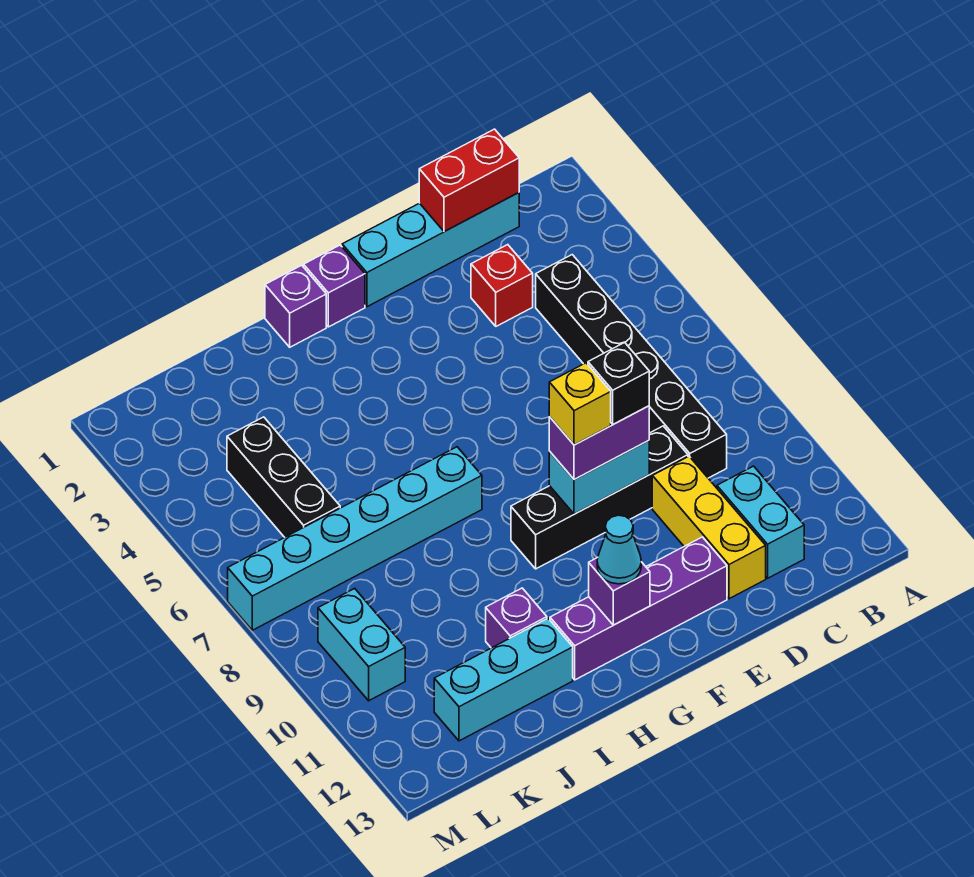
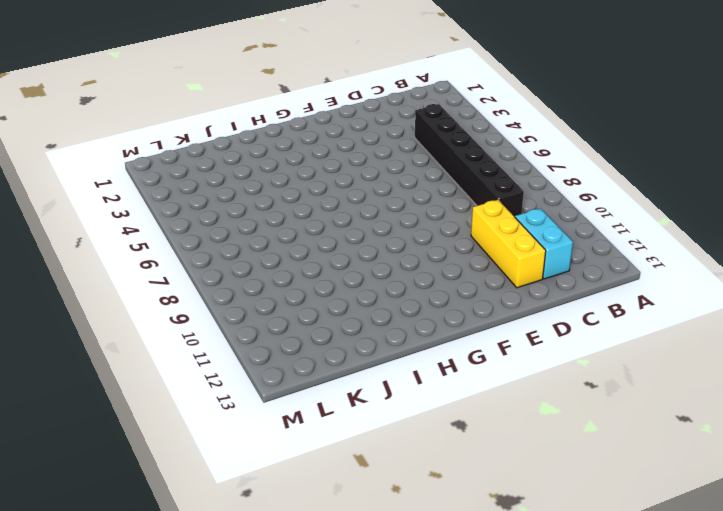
none -> cyan brick C1:F1 level 1
none -> red brick D3 level 1
none -> black brick D9:G9 level 1

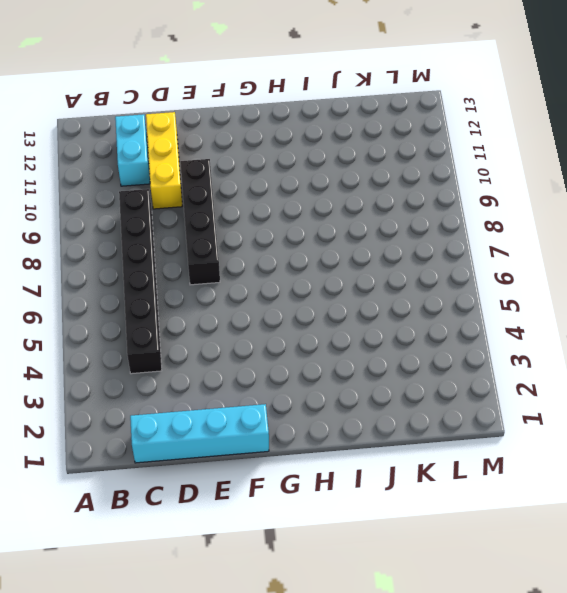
black brick E7:E10 level 1 -> black brick D9:G9 level 1
none -> red brick D3 level 1
none -> purple brick E12:H12 level 1
none -> purple brick G1 level 1

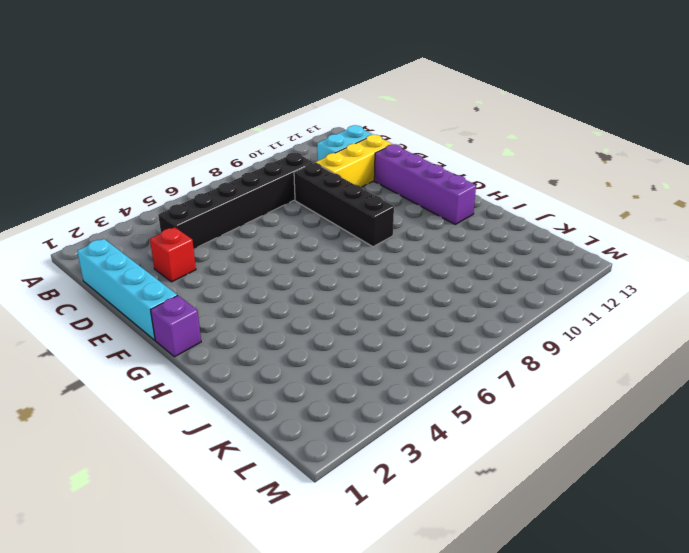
none -> purple brick H1 level 1
none -> cyan brick H7:M7 level 1
none -> purple brick I11 level 1

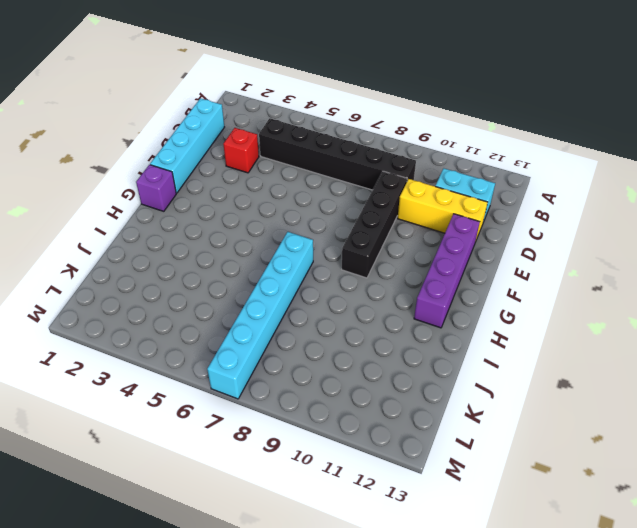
none -> purple brick H1 level 1
none -> purple brick I11 level 1
none -> cyan brick I12:K12 level 1

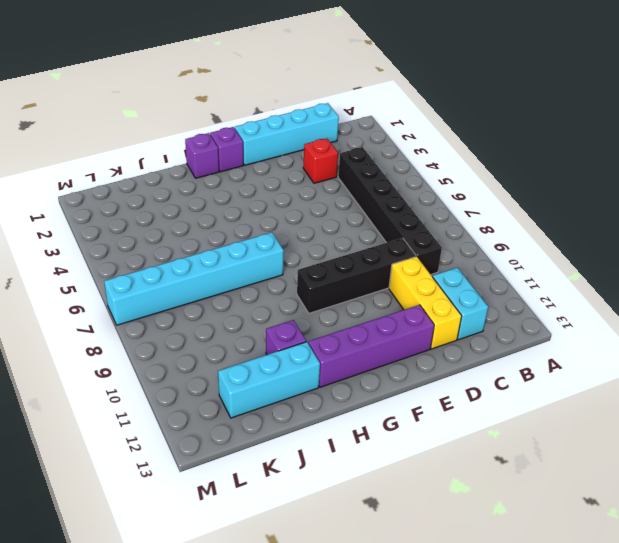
none -> black brick K4:K6 level 1
none -> cyan brick L9:L10 level 1
none -> red brick C1:D1 level 2

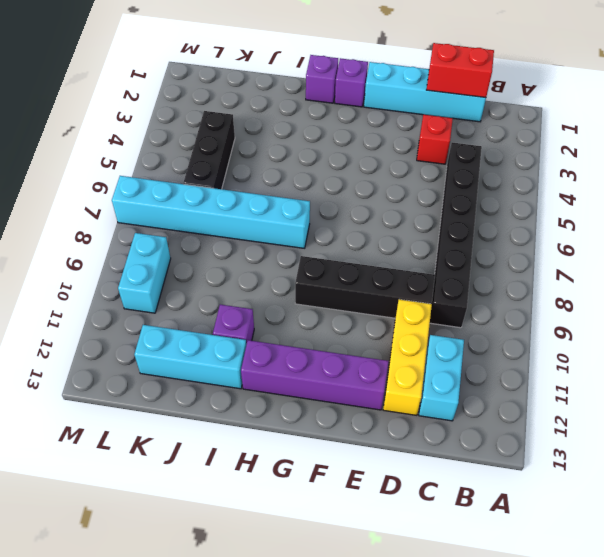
none -> cyan brick E9:F9 level 2
none -> purple brick G12 level 2
none -> purple brick E9:F9 level 3

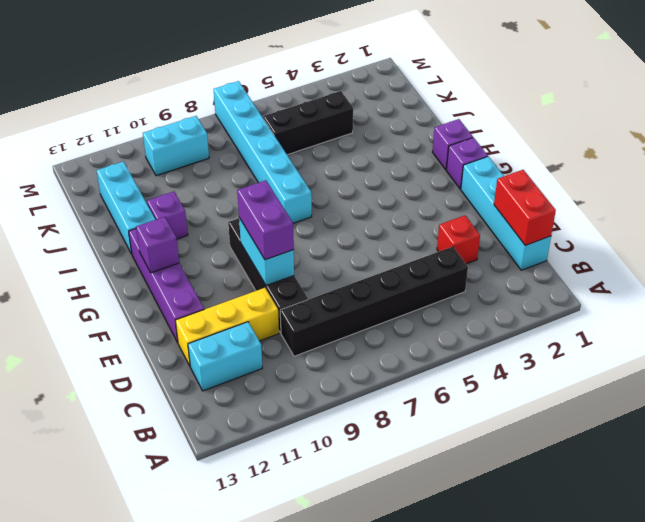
none -> cyan cone G12 level 3
none -> black brick E9 level 4
none -> yellow brick F9 level 4

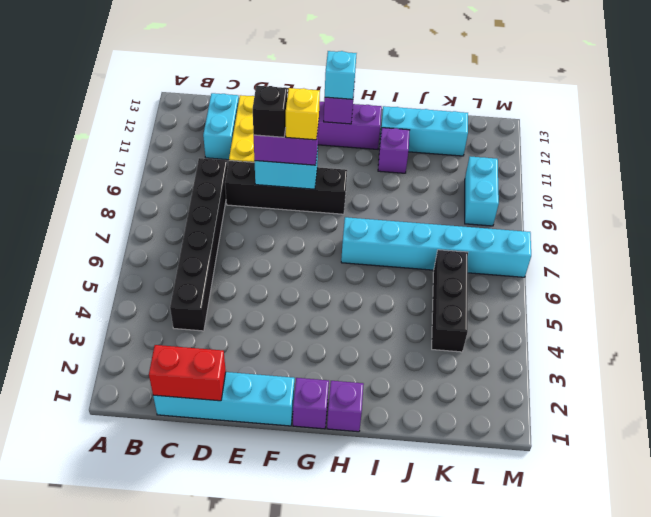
cyan brick G12 level 3 -> cyan cone G12 level 3
none -> red brick D3 level 1

